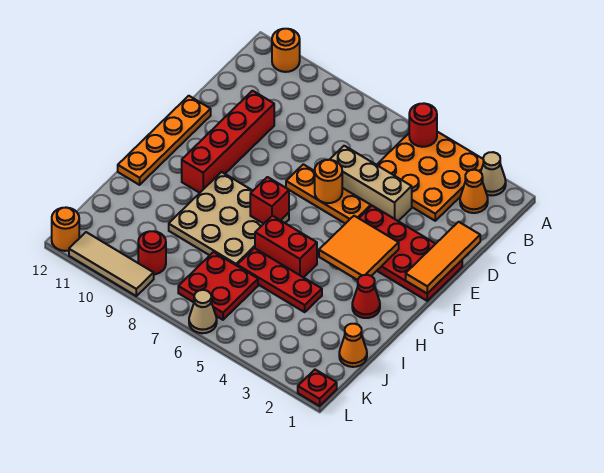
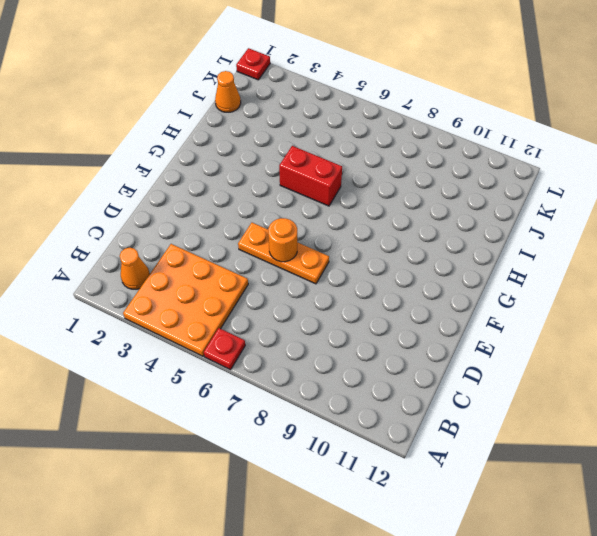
red plate A6 level 1 -> none
none -> tan cone A2 level 1
none -> orange round brick A11 level 1
none -> tan brick D4:D6 level 1

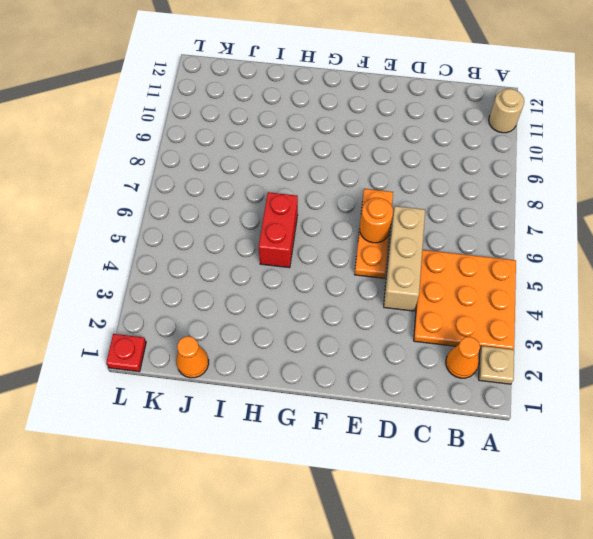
tan plate A2 level 1 -> tan cone A2 level 1
tan round brick A11 level 1 -> orange round brick A11 level 1
none -> red brick D10:G10 level 1
none -> red plate E1:F4 level 1
none -> orange plate E12:H12 level 1

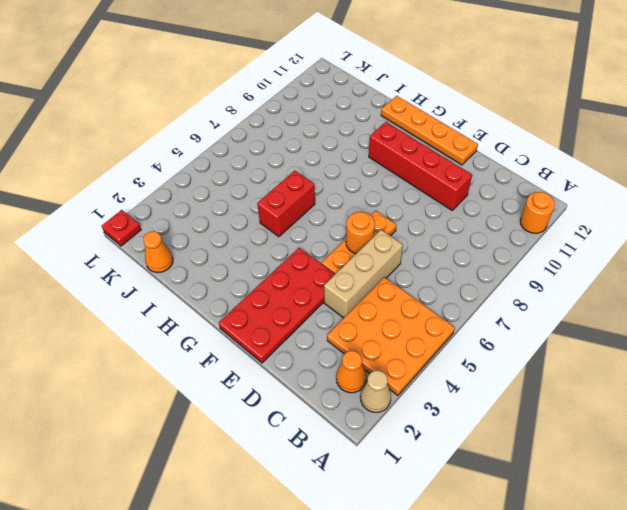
none -> tan plate G7:I9 level 1
none -> red cone H2 level 1
none -> red plate I4:I6 level 1

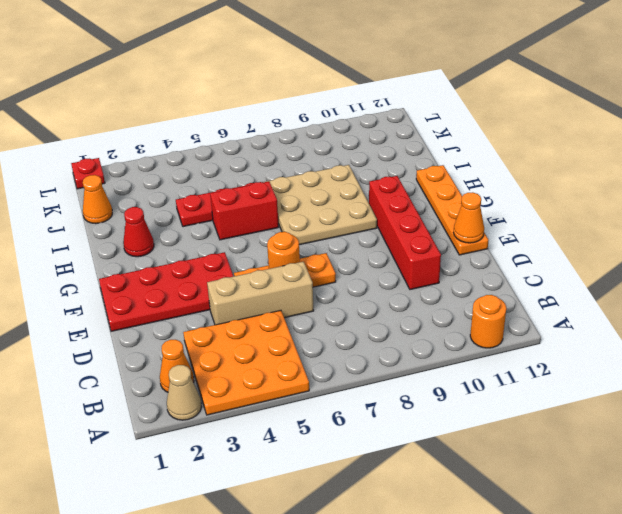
orange cone E12 level 2 -> none
none -> red plate J6:K7 level 1
none -> red round brick K9 level 1
none -> tan cone L6 level 1

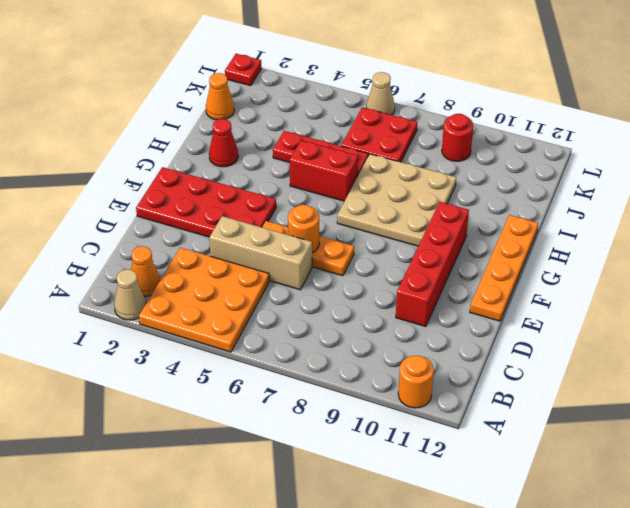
none -> tan tile L9:L11 level 1
none -> orange round brick L12 level 1
none -> red round brick A5 level 2

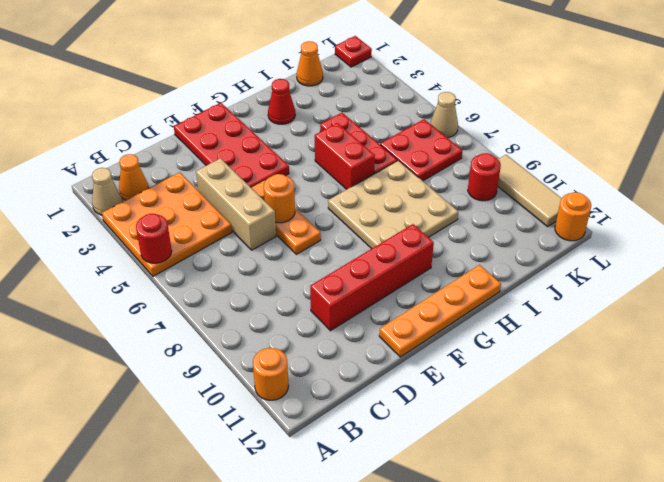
none -> orange tile D1:F1 level 2
none -> orange tile F3:G4 level 2
none -> red brick G7 level 2

